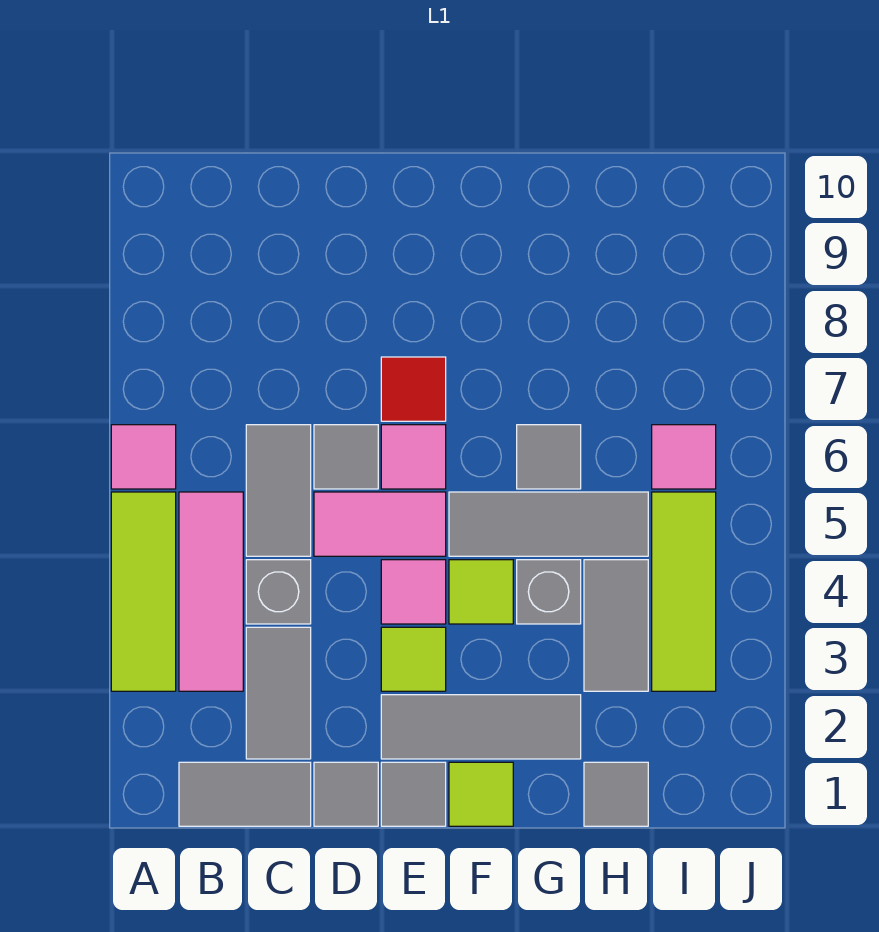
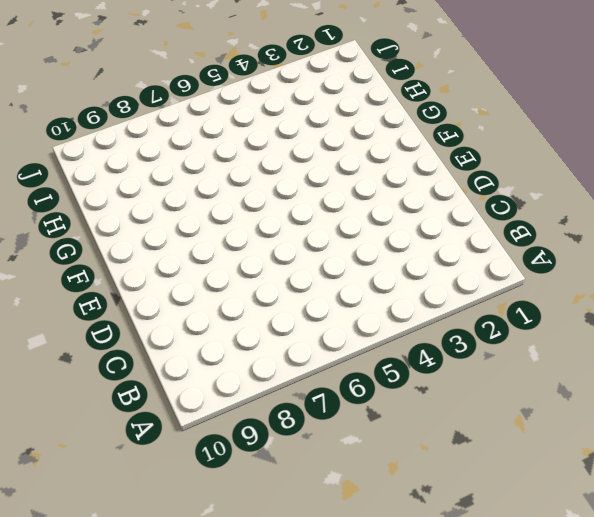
none -> lime tile A3:A5 level 1
none -> pink tile A6 level 1
none -> grey tile B1:C1 level 1

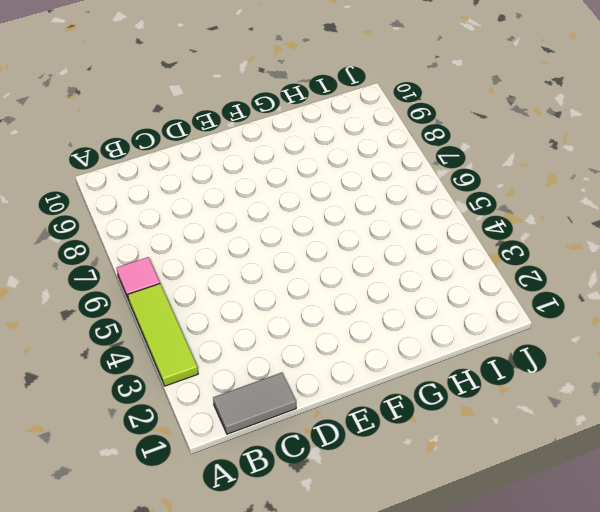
none -> pink tile B3:B5 level 1
none -> grey tile C2:C3 level 1
none -> grey brick C4 level 1

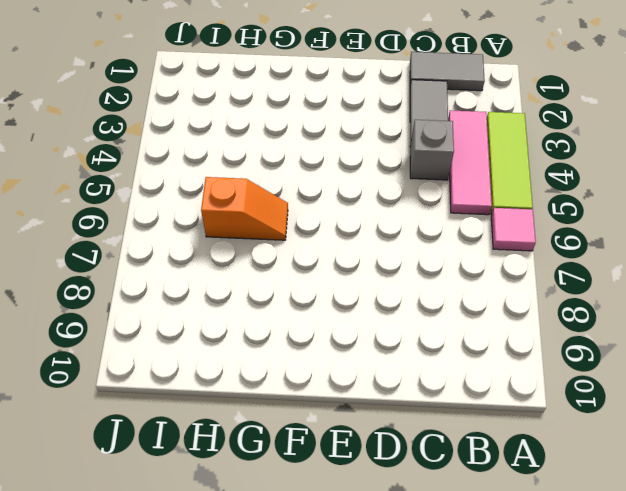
orange slope G6:H6 level 1 top H -> grey tile G6 level 1
none -> grey tile C5:C6 level 1
none -> grey tile D1 level 1
none -> pink tile D5:E5 level 1

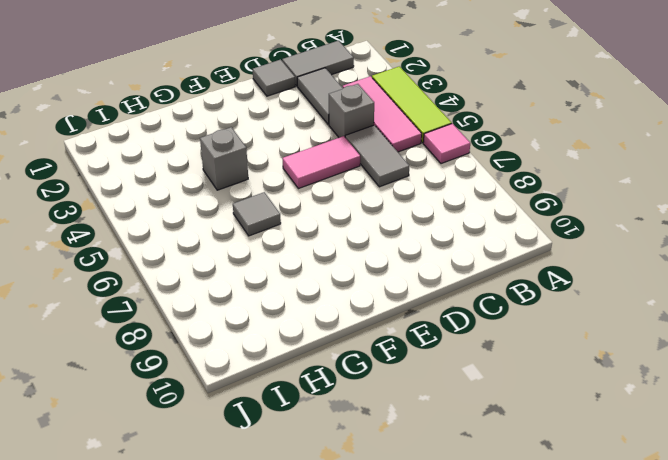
none -> grey tile D6 level 1
none -> grey tile E1 level 1
none -> grey tile E2:G2 level 1

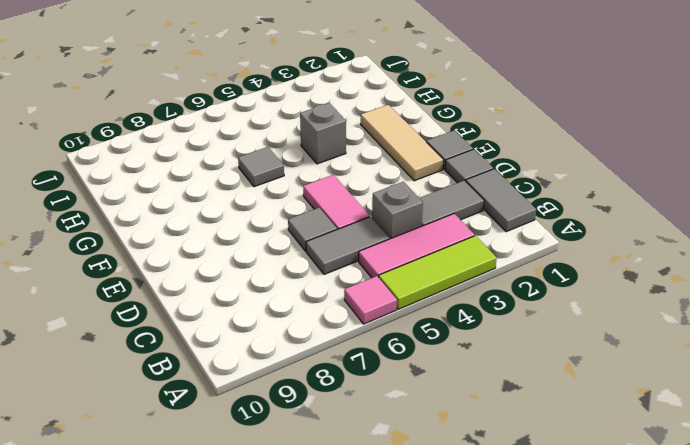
tan tile E2:G2 level 1 -> grey tile E2:G2 level 1
none -> lime tile E3 level 1
none -> pink tile E4 level 1
none -> pink tile E6 level 1

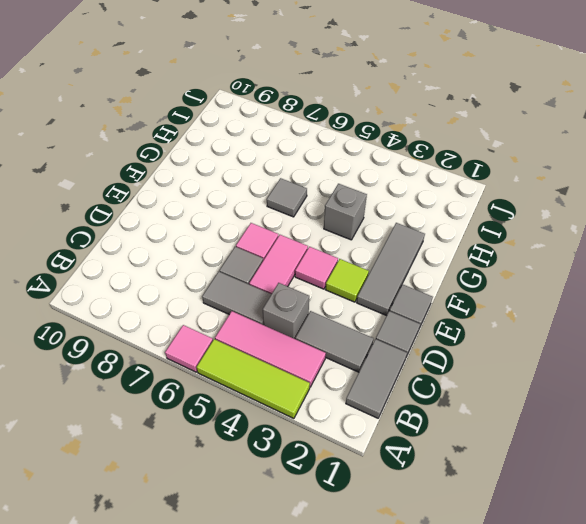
none -> red tile E7 level 1
none -> lime tile F1 level 1
none -> lime tile F4 level 1

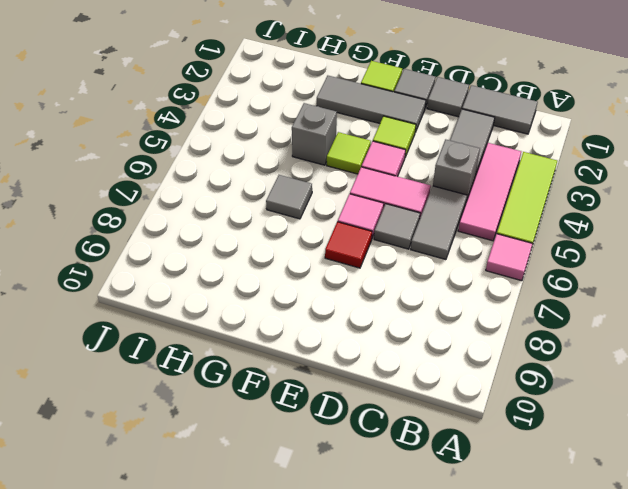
none -> grey tile F5:H5 level 1
none -> grey tile H1 level 1
none -> grey tile H3:H4 level 1

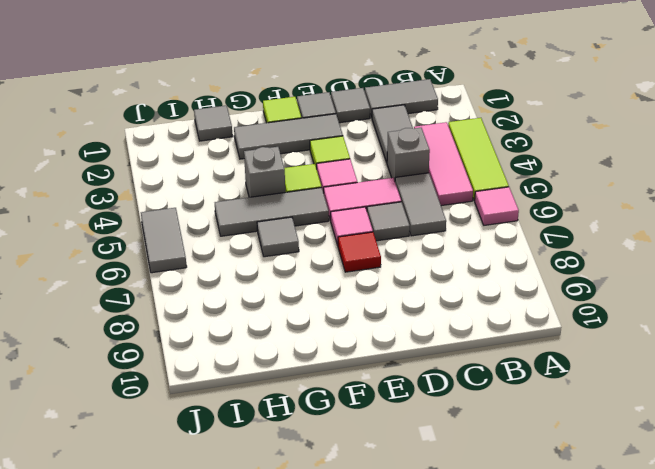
grey tile J5:J6 level 1 -> grey tile H3:H4 level 1
none -> lime tile I3:I5 level 1
none -> pink tile I6 level 1

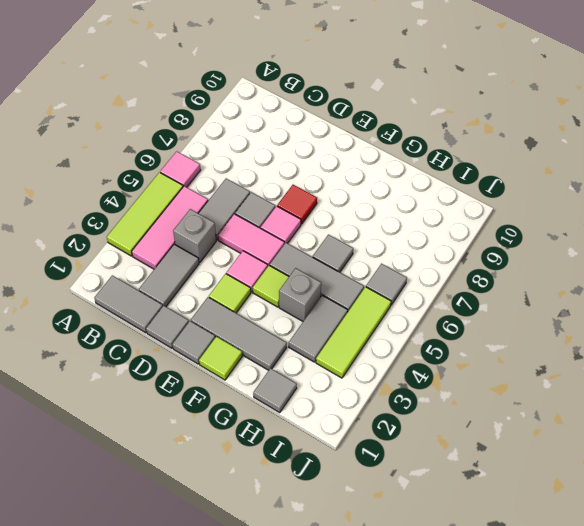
grey tile I6 level 1 -> pink tile I6 level 1

